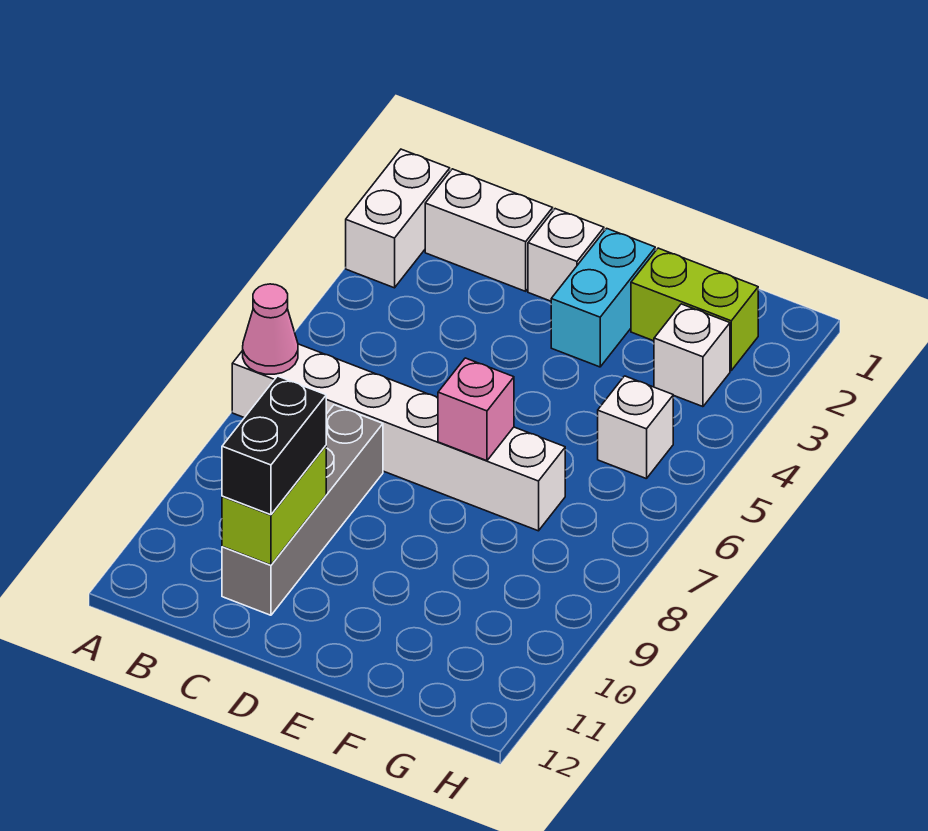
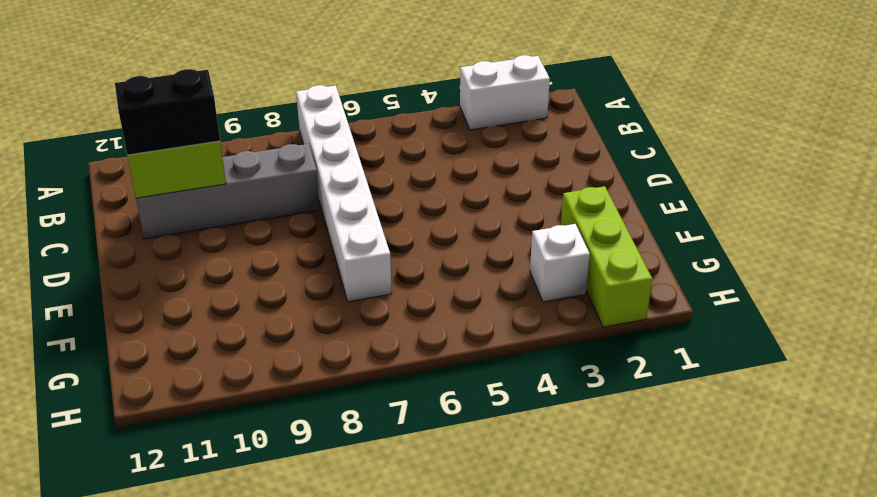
lime brick F2:H2 level 1 -> lime brick F2:G2 level 1
none -> white brick B2:C2 level 1
none -> white brick D2 level 1
none -> cyan brick E2:E3 level 1

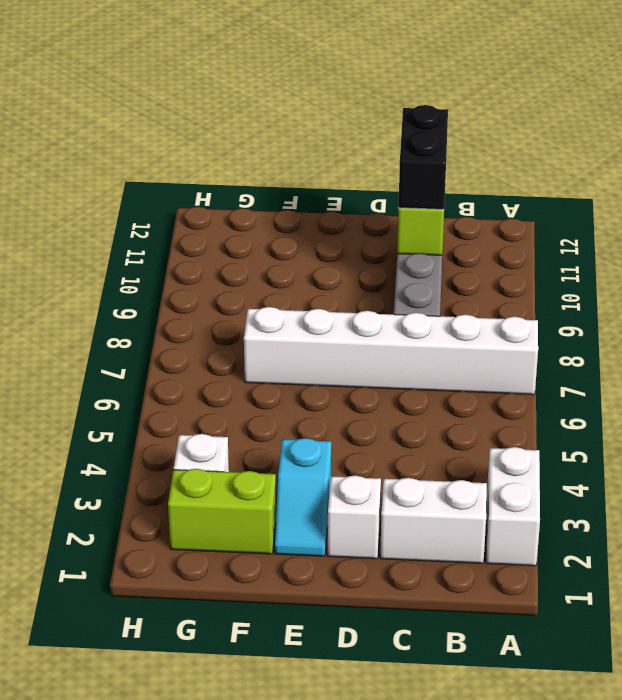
cyan slope E2:E3 level 1 top 3 -> cyan brick E2:E3 level 1
none -> white brick G5 level 1
none -> pink cone A7 level 2
none -> pink brick E7 level 2

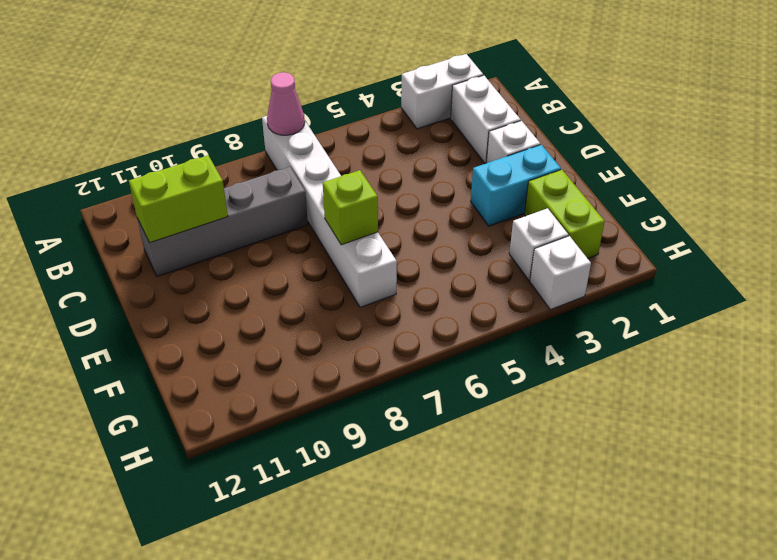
lime brick E7 level 2 -> pink brick E7 level 2
white brick H3 level 1 -> white brick G5 level 1
none -> black brick C10:C11 level 3

